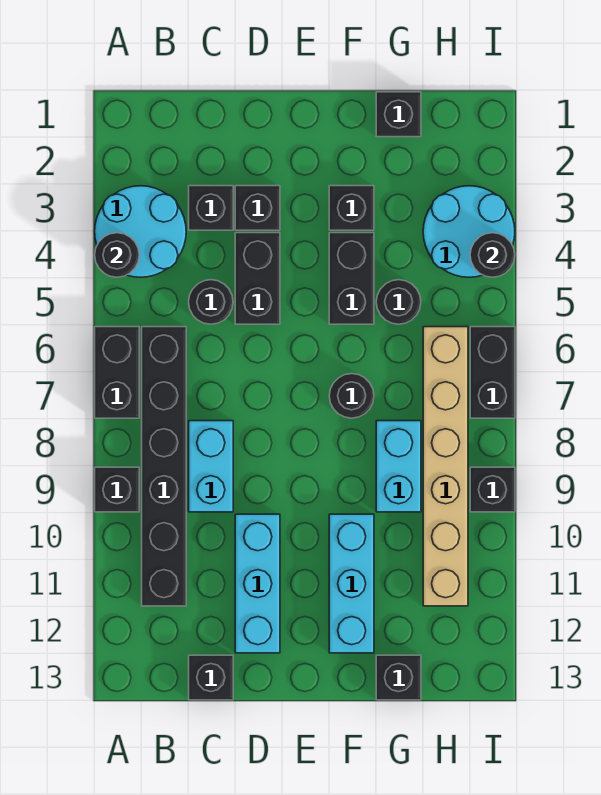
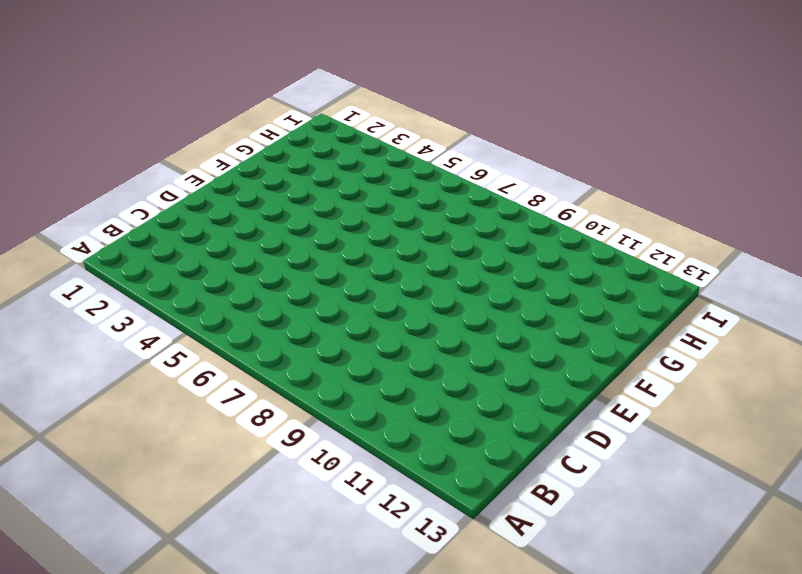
none -> cyan round brick A3:B4 level 1
none -> black brick A6:A7 level 1
none -> black brick A9 level 1

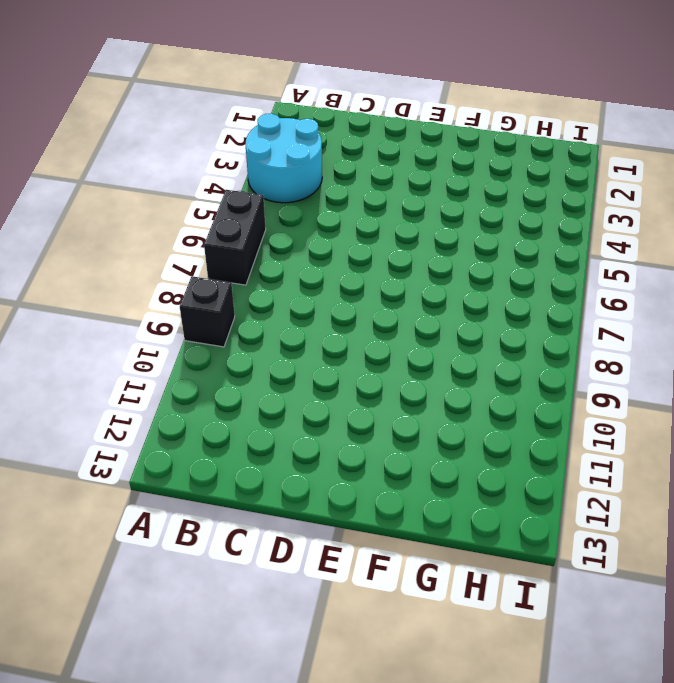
none -> black brick B6:B11 level 1
none -> black brick C3 level 1
none -> black round brick C5 level 1

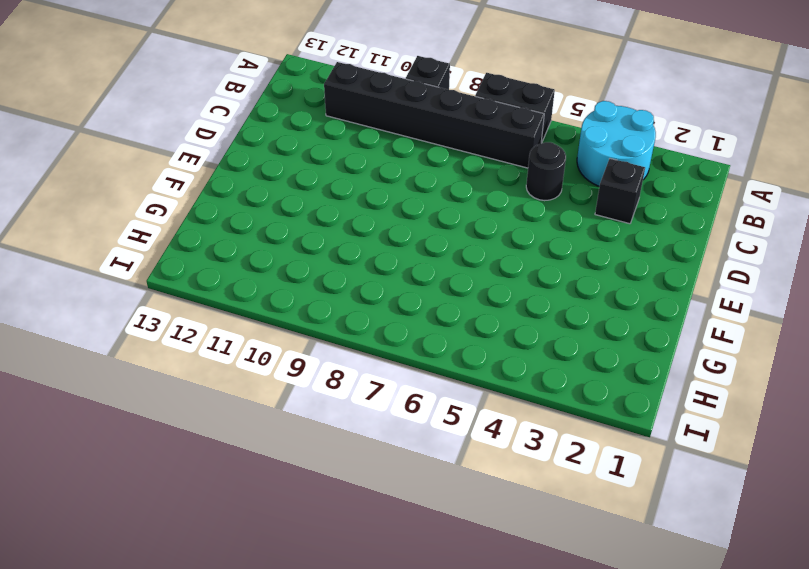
none -> cyan brick C8:C9 level 1
none -> black brick C13 level 1
none -> black brick D3 level 1

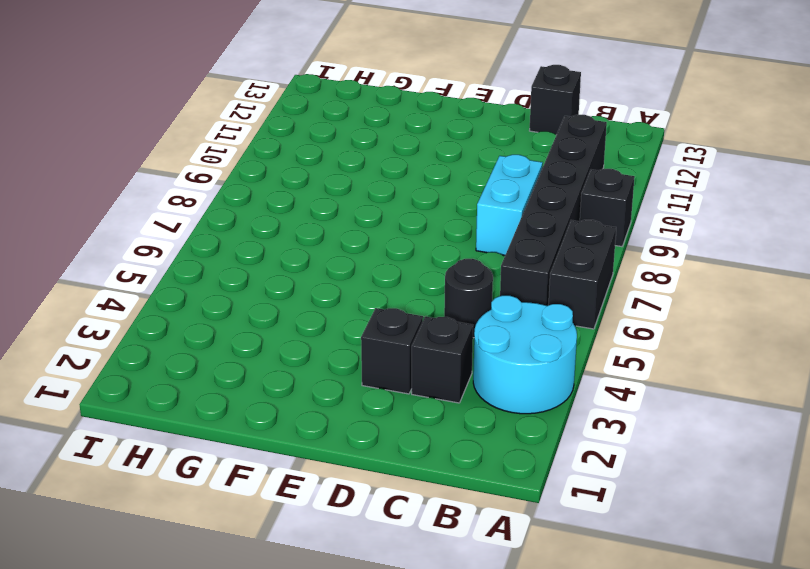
none -> black brick D4:D5 level 1
none -> cyan brick D10:D12 level 1
none -> black brick F3 level 1

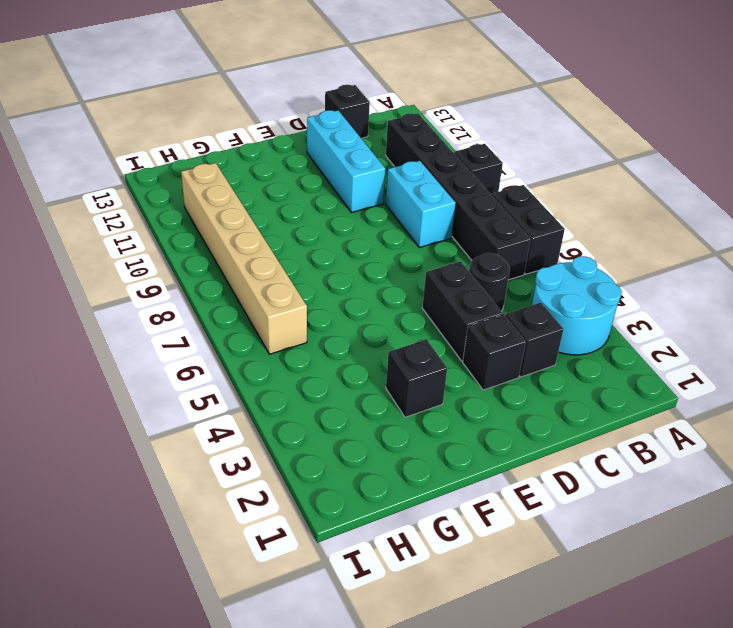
none -> black brick F4:F5 level 1
none -> black round brick F7 level 1
none -> cyan brick F10:F12 level 1

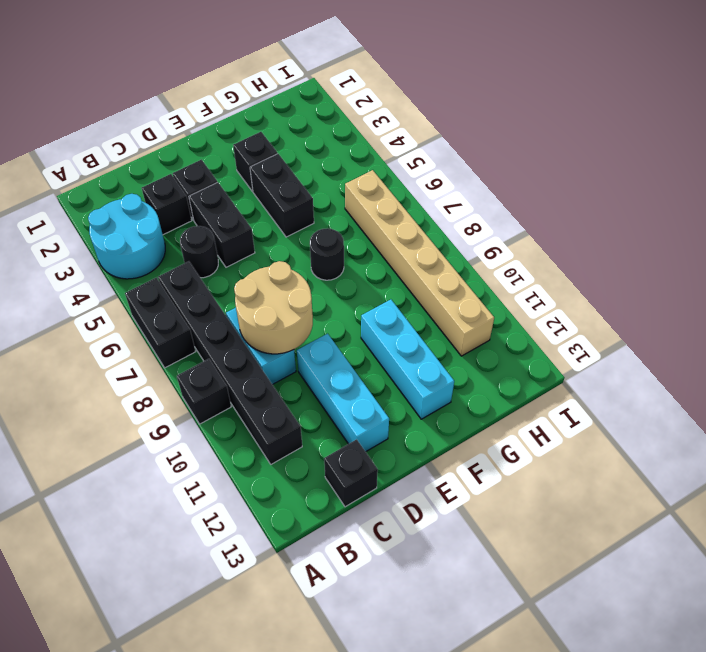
tan round brick C8:D9 level 2 -> none
none -> black brick G1 level 1
none -> black round brick G5 level 1
none -> cyan brick G8:G9 level 1

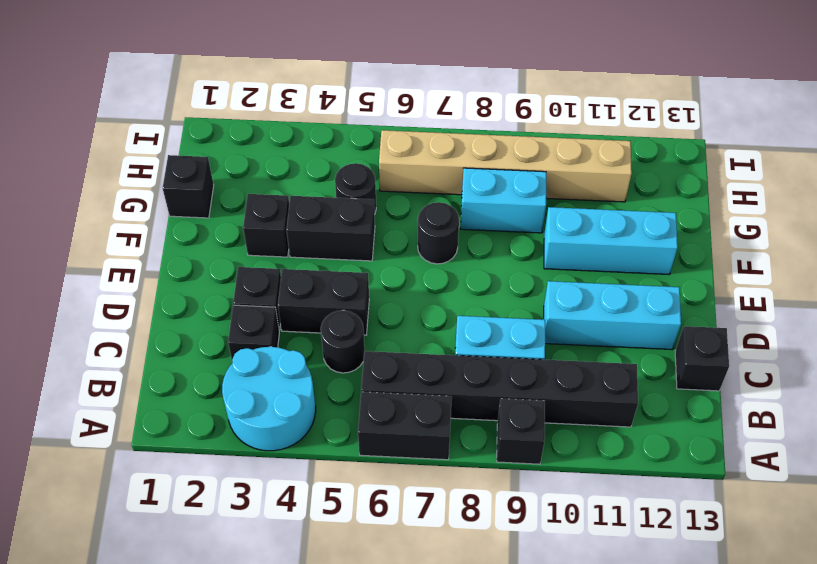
none -> black brick G13 level 1
none -> cyan round brick H3:I4 level 1
none -> black brick I6:I7 level 1

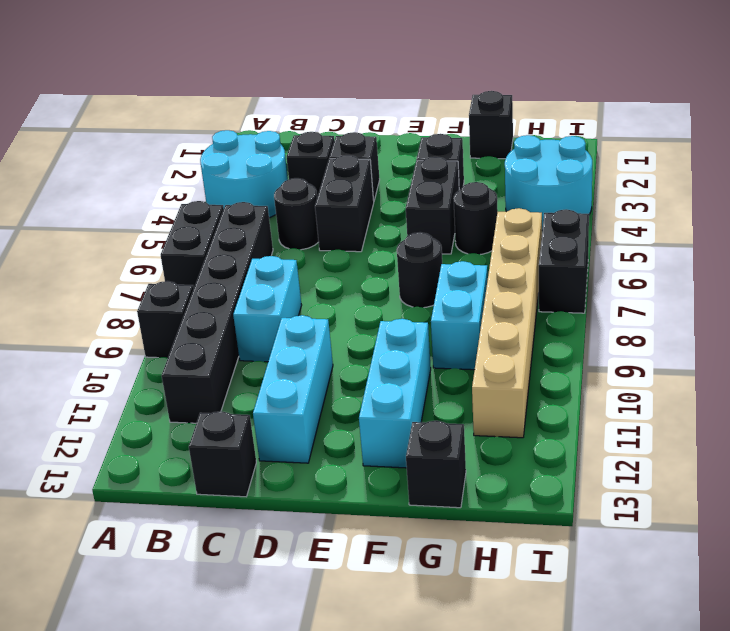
none -> black brick I9 level 1
none -> black round brick A4 level 2
none -> black round brick I4 level 2

